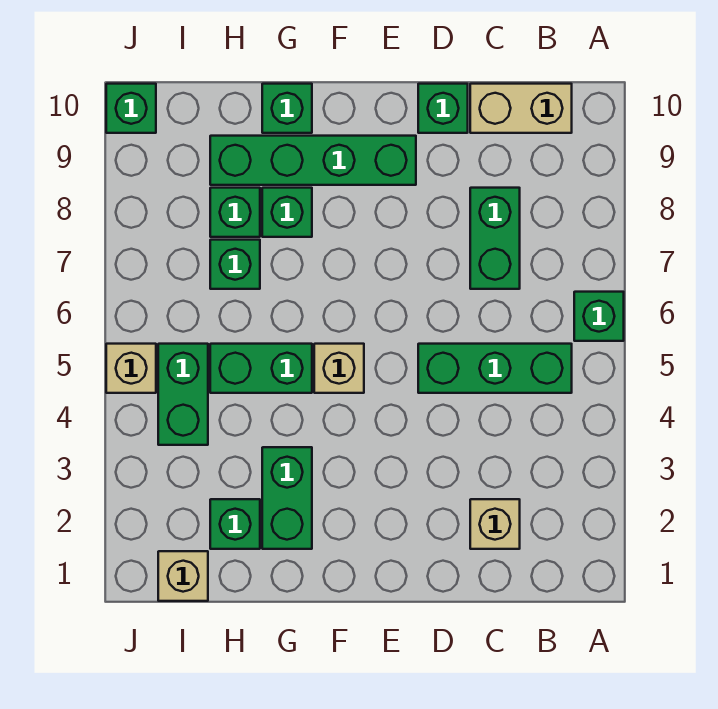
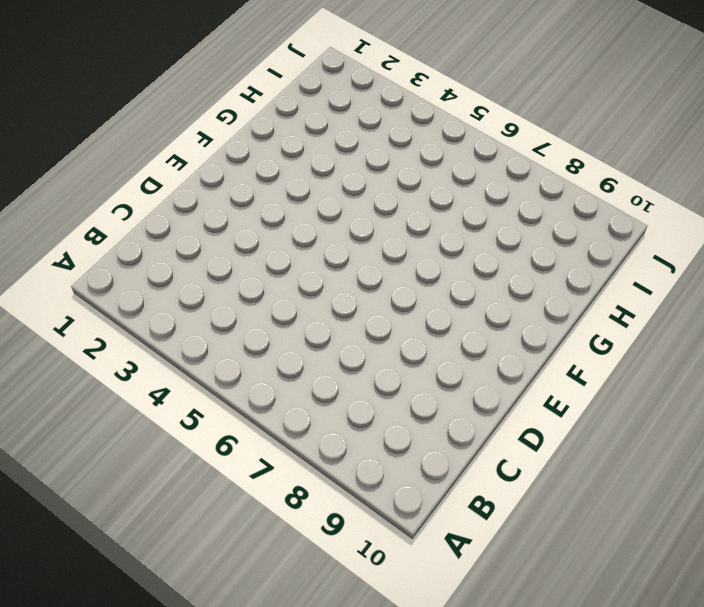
none -> green brick A6 level 1
none -> green brick B5:D5 level 1
none -> tan brick B10:C10 level 1

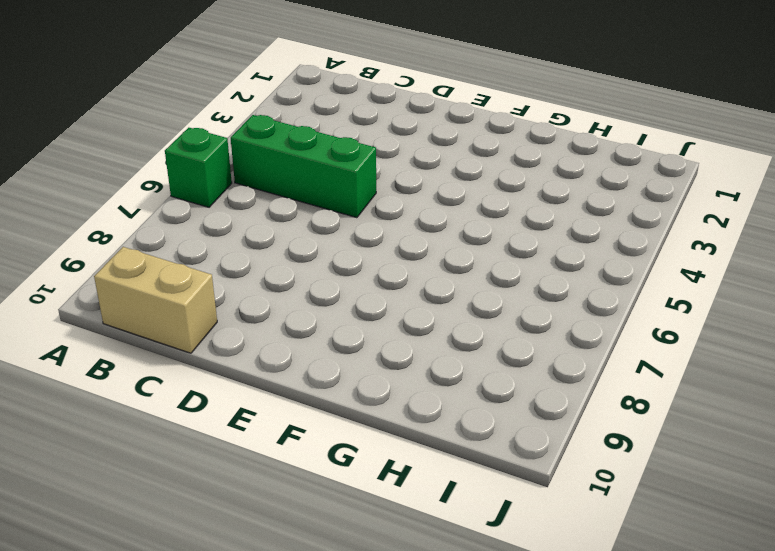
none -> tan brick C2 level 1
none -> green brick C7:C8 level 1
none -> green brick D10 level 1

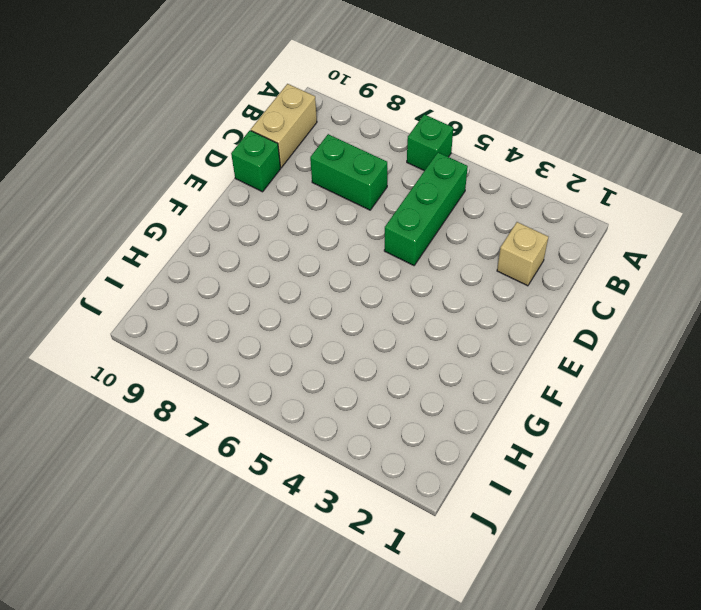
none -> green brick E9:H9 level 1
none -> tan brick F5 level 1
none -> green brick G2:G3 level 1

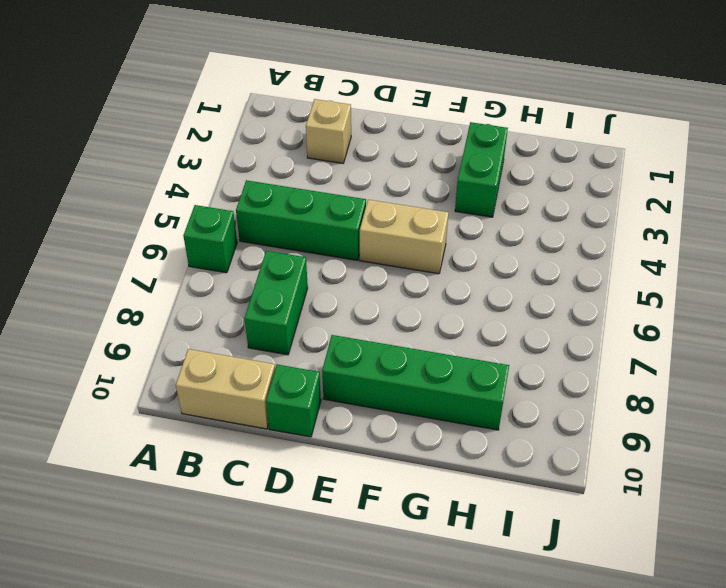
tan brick E5:F5 level 1 -> tan brick F5 level 1
none -> green brick G5:H5 level 1
none -> green brick G8 level 1
none -> green brick G10 level 1

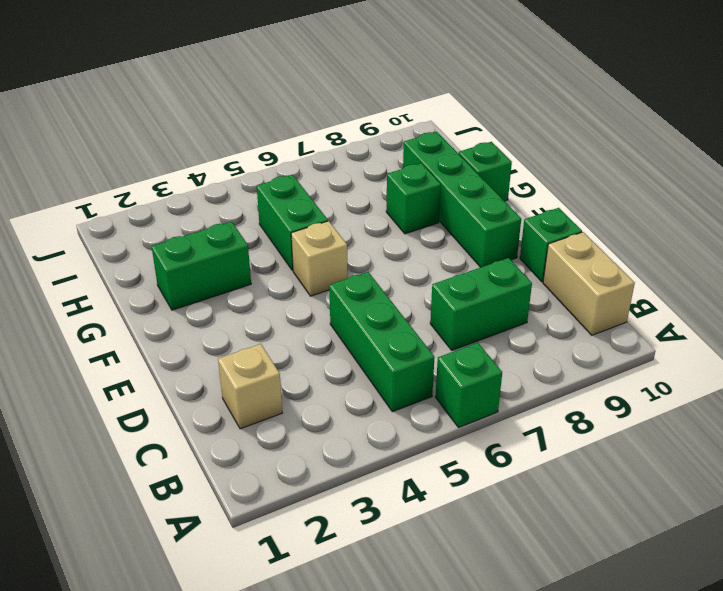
none -> green brick H2 level 1
none -> green brick H7 level 1
none -> green brick H8 level 1

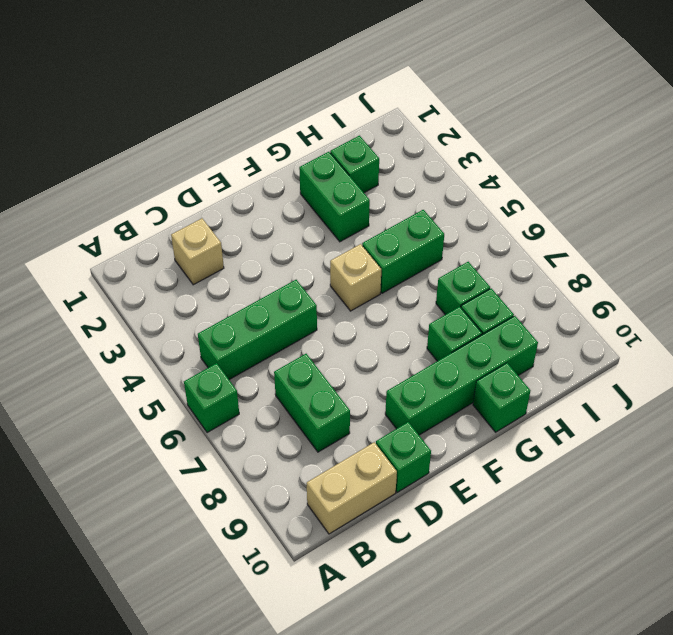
none -> tan brick I1 level 1
none -> green brick I4:I5 level 1
none -> tan brick J5 level 1

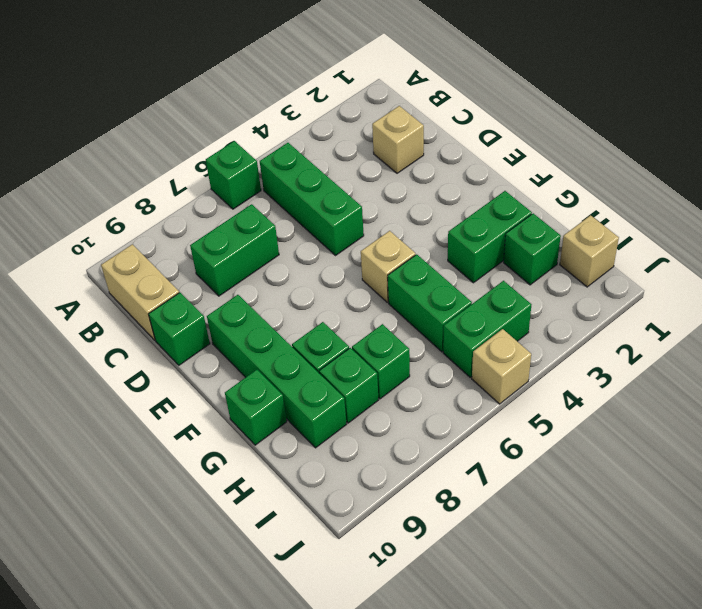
none -> green brick J10 level 1

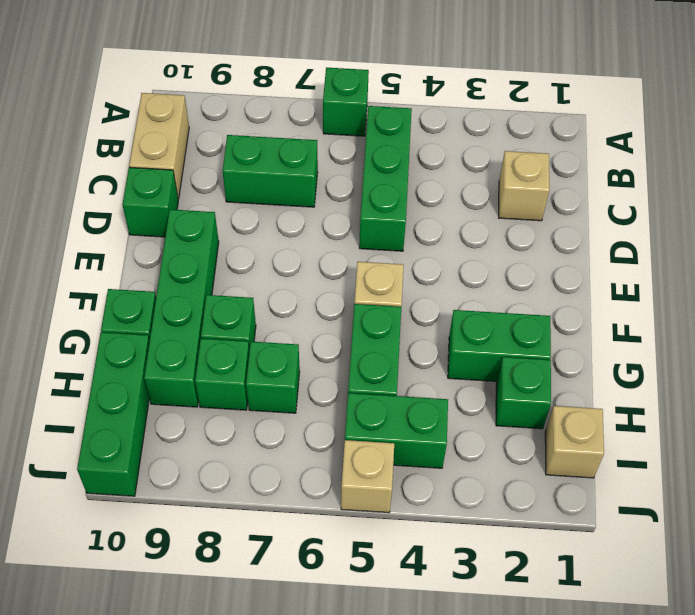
green brick H10:J10 level 1 -> green brick J10 level 1

